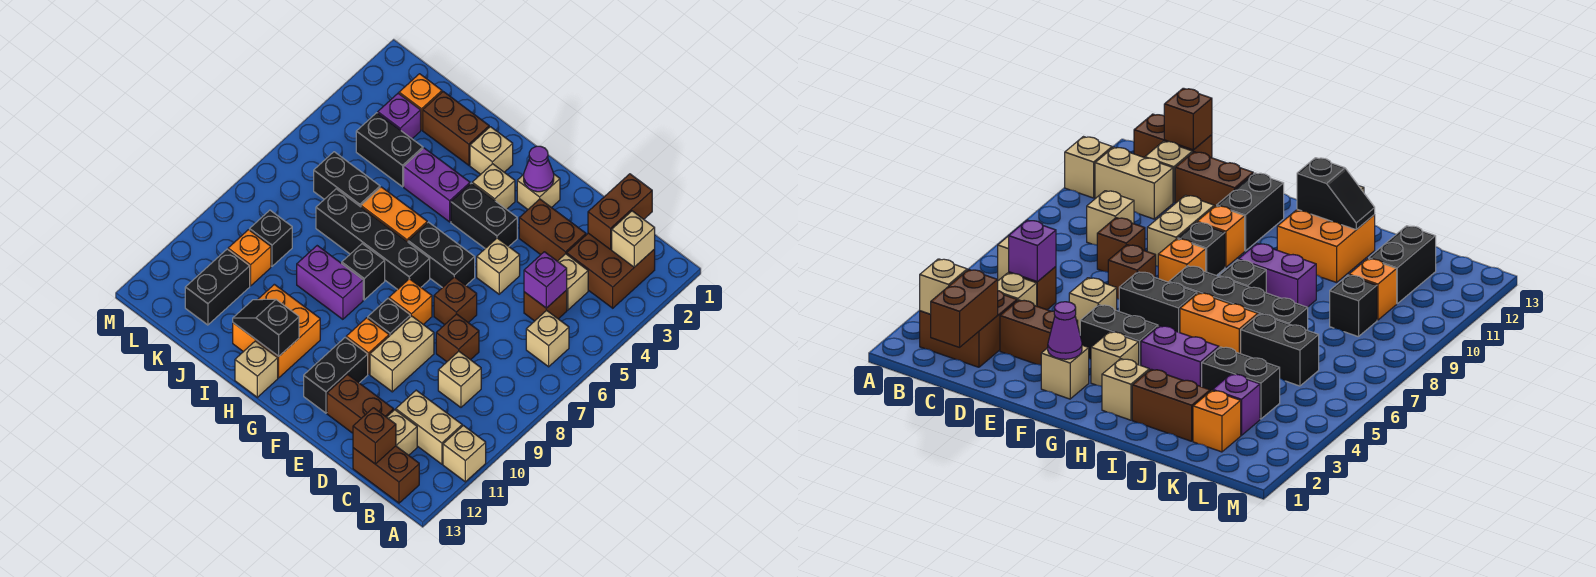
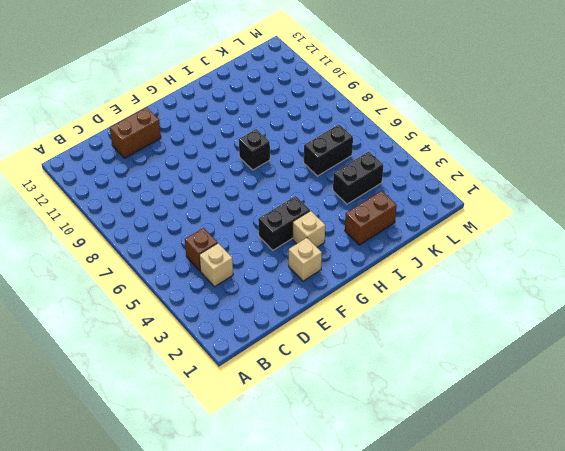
none -> tan brick A11 level 1
none -> brown brick B2:C3 level 1
none -> tan brick B6 level 1
none -> tan brick B11:C11 level 1

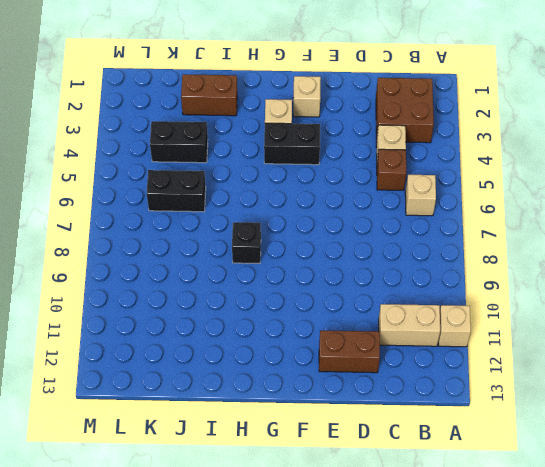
none -> brown brick B13:C13 level 1
none -> tan brick C9 level 1
none -> tan brick C12 level 1
none -> brown brick D3:E3 level 1

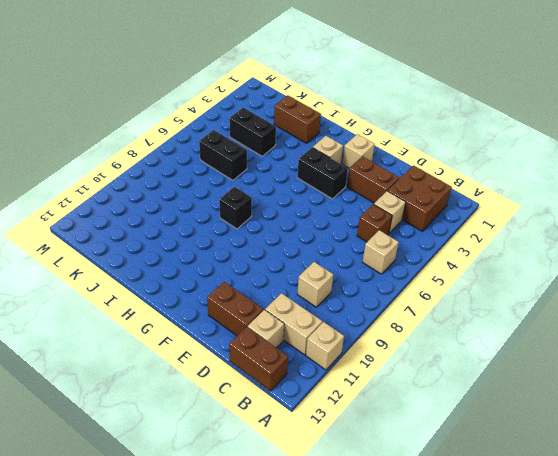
none -> brown brick D8 level 1
none -> tan brick E5 level 1
none -> brown brick E7 level 1
none -> tan brick E9:E10 level 1

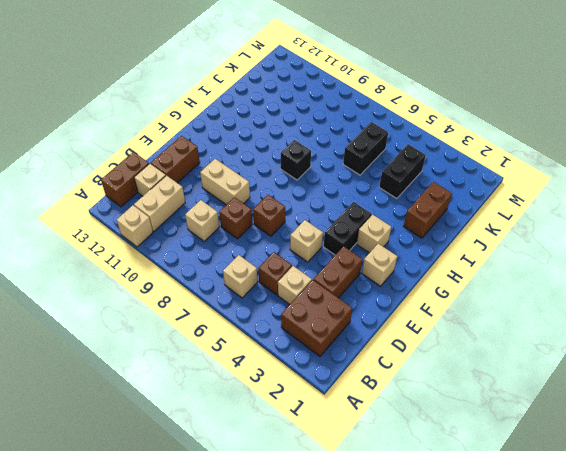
none -> black brick F6:G6 level 1
none -> orange brick F8 level 1
none -> black brick F9 level 1
none -> orange brick F10 level 1

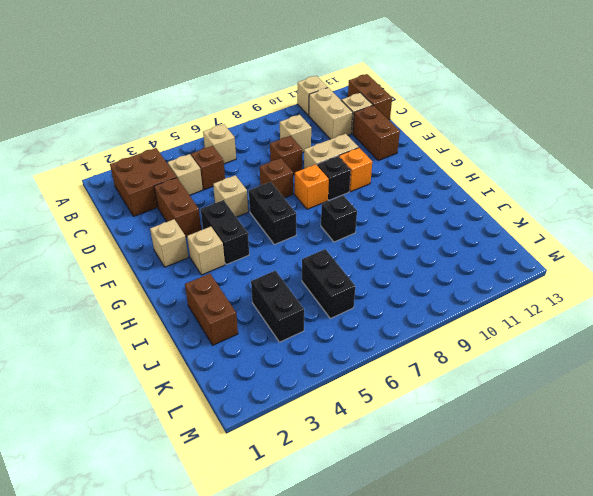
none -> black brick F11:F12 level 1
none -> black brick G7:J7 level 1
none -> tan brick H2 level 1
none -> purple brick H4:I4 level 1

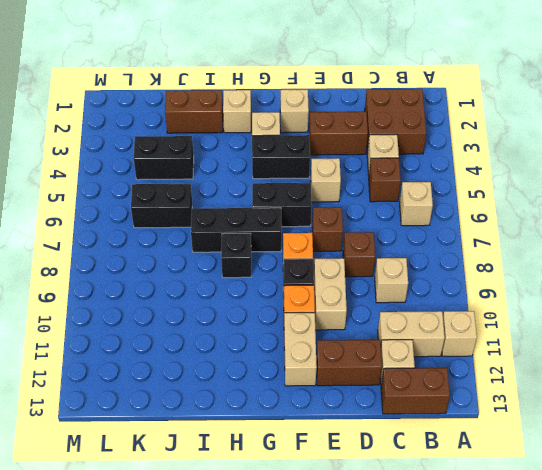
tan brick F11:F12 level 1 -> black brick F11:F12 level 1
black brick G7:I7 level 1 -> black brick G7:J7 level 1
none -> purple brick H4:I4 level 1
none -> orange brick H6:I6 level 1
none -> purple brick H9:I9 level 1
none -> orange brick H11:I12 level 1

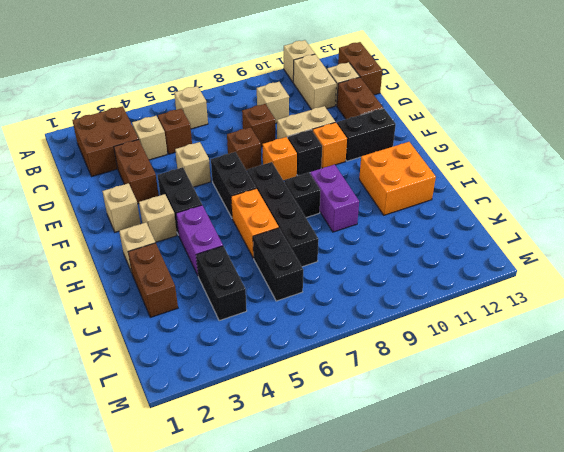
none -> tan brick H13 level 1
none -> orange brick K2 level 1
none -> purple brick K3 level 1
none -> black brick K9 level 1

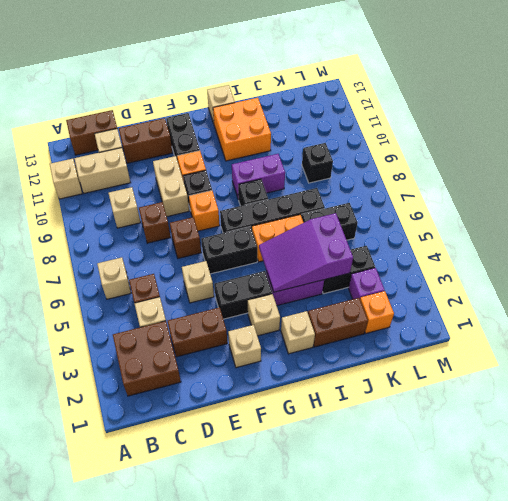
purple slope H4:J5 level 2 top J -> none
none -> orange brick K10 level 1
none -> black brick K11:K12 level 1
none -> tan brick B2 level 2
none -> brown brick C1:C2 level 2

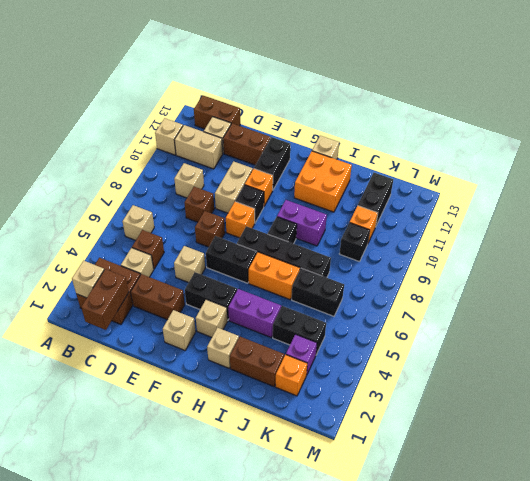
none -> purple brick C5 level 2
none -> brown brick C13 level 2
none -> purple cone F2 level 2
none -> black slope H12:I12 level 2 top H

